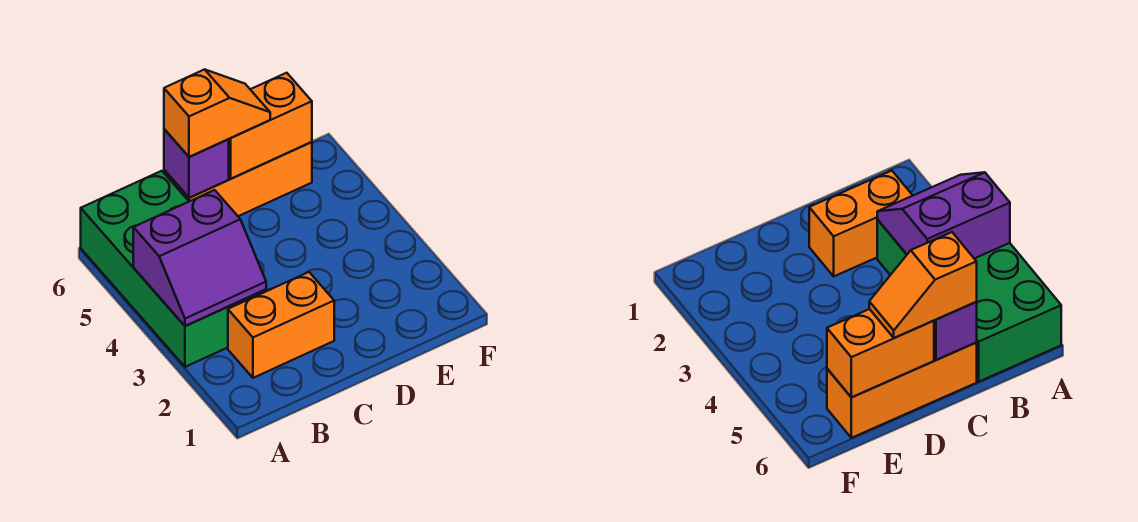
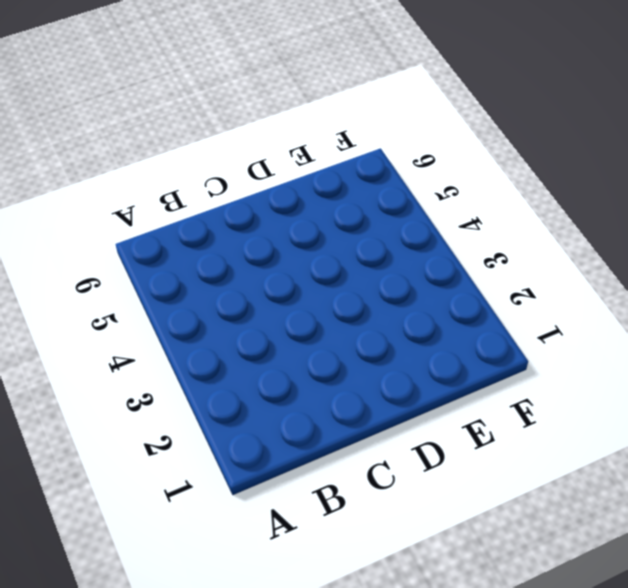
none -> green brick A3:B6 level 1
none -> orange brick B2:C2 level 1

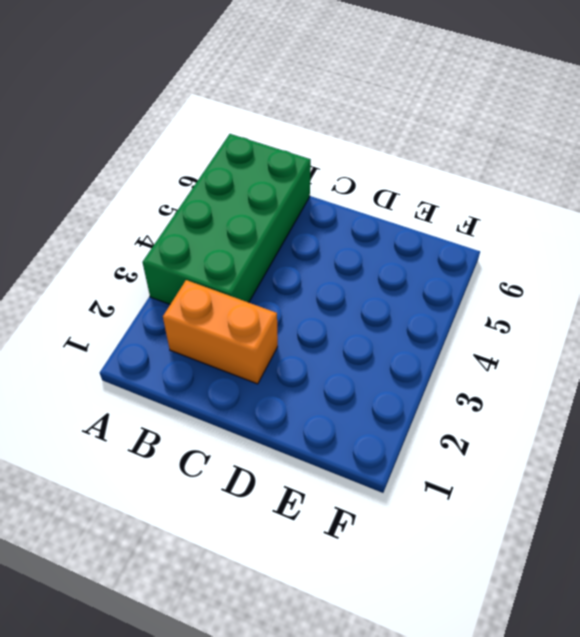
none -> orange brick C6:E6 level 1
none -> purple slope A3:B4 level 2 top 4

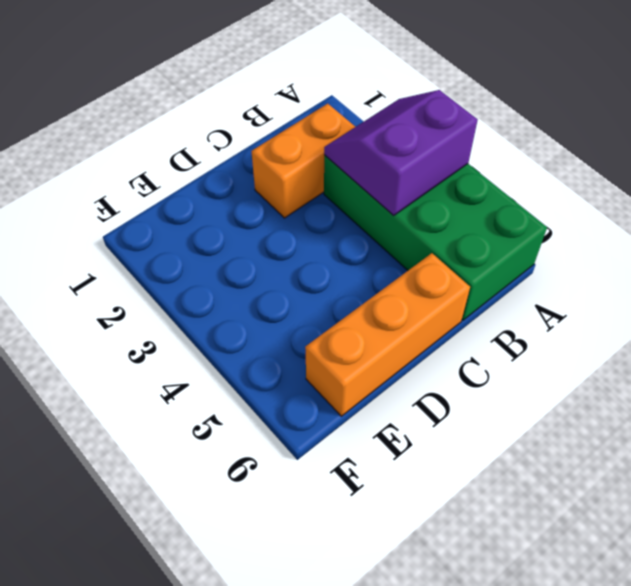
none -> purple brick C6 level 2
none -> orange brick D6:E6 level 2

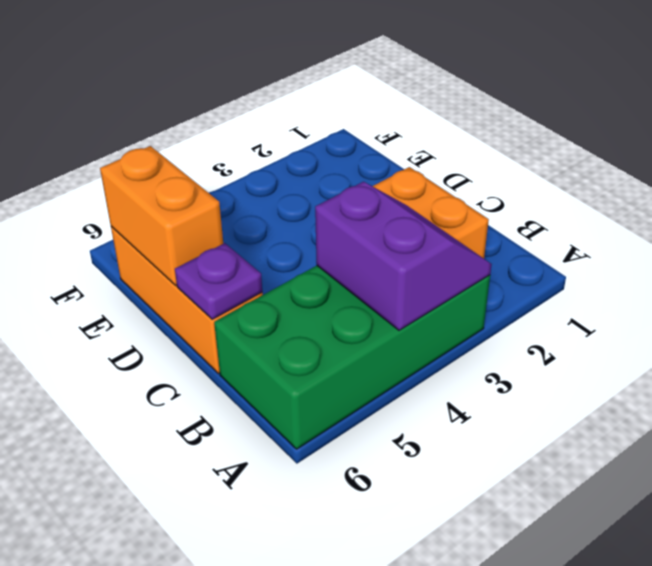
purple plate C6 level 2 -> purple brick C6 level 2
none -> orange slope C6:D6 level 3 top C

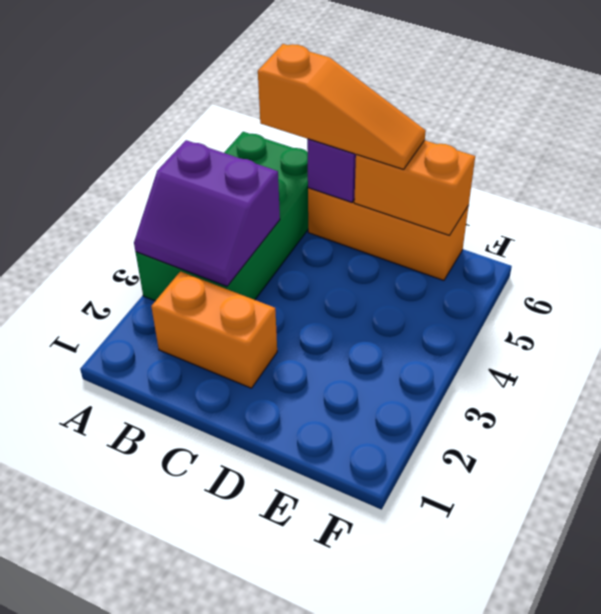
orange slope B6:D6 level 3 top B -> orange slope C6:D6 level 3 top C

